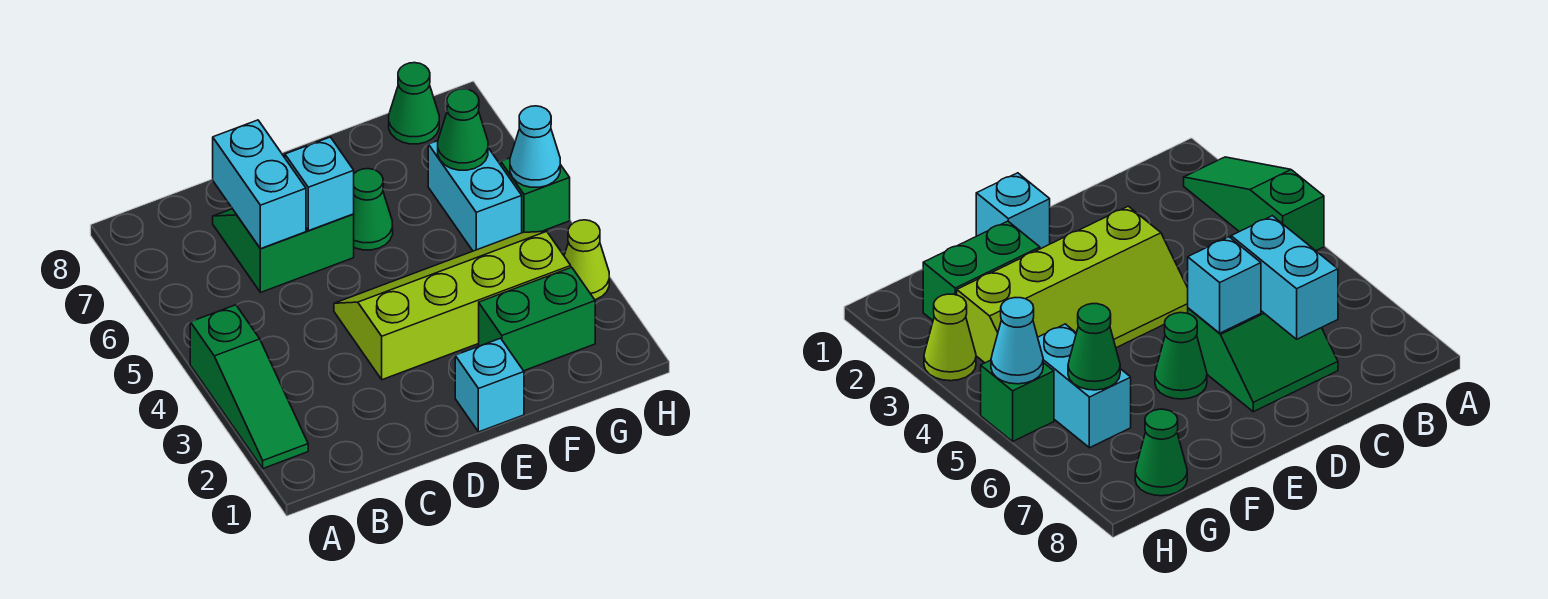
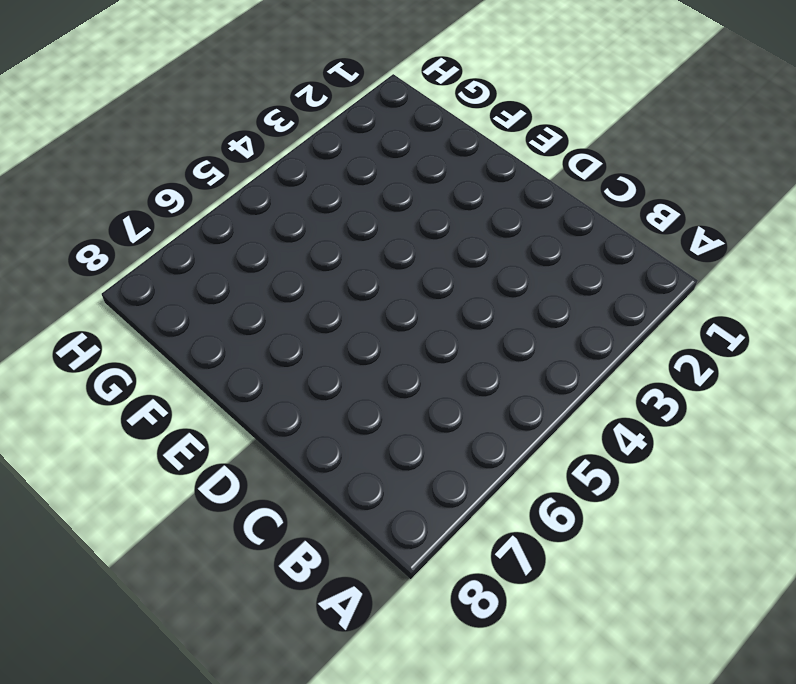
none -> green slope A2:A4 level 1 top 4
none -> green slope C6:D7 level 1 top 6
none -> lime slope D3:G4 level 1 top 3

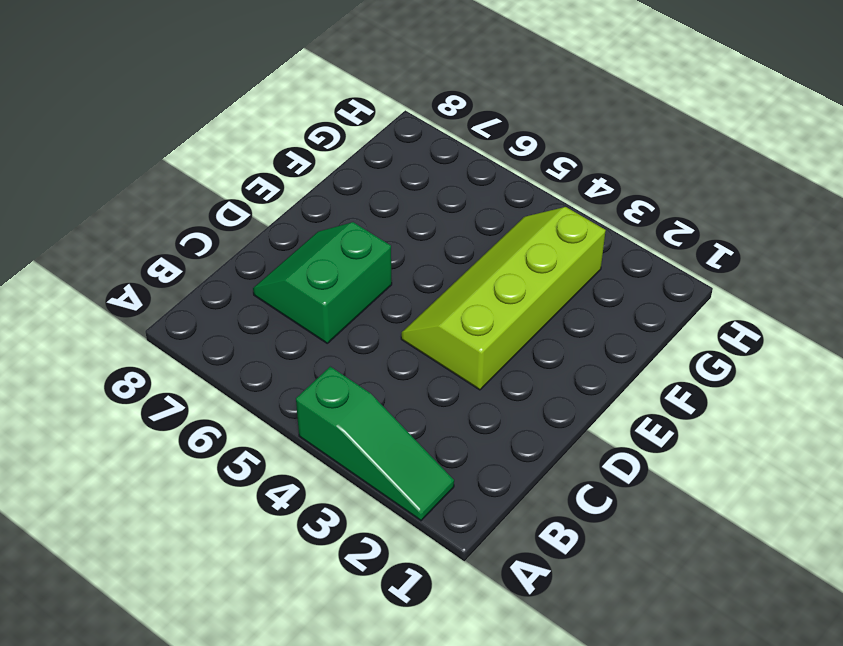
none -> cyan brick E1 level 1
none -> green cone E6 level 1
none -> green brick F2:G2 level 1

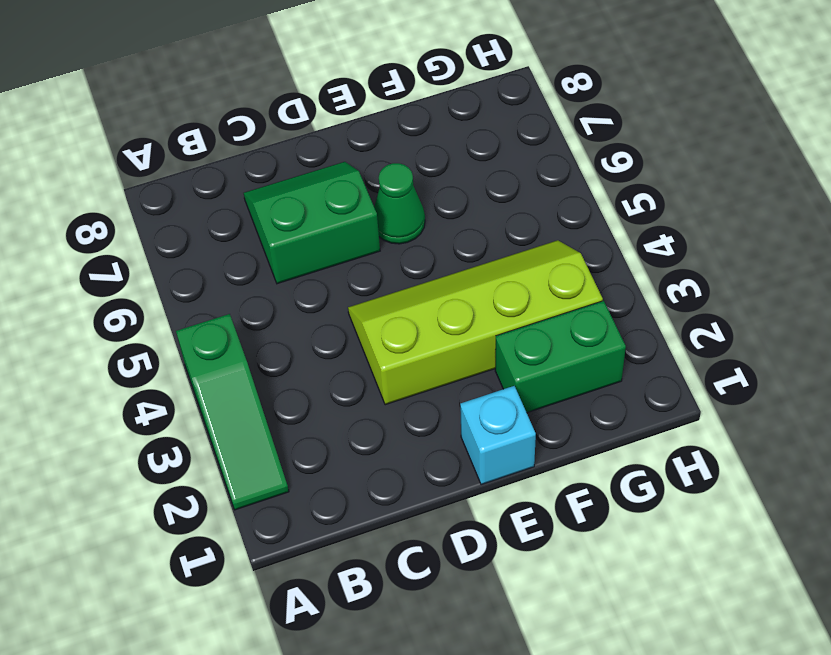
none -> cyan brick G5:G6 level 1
none -> green cone G8 level 1
none -> lime cone H3 level 1

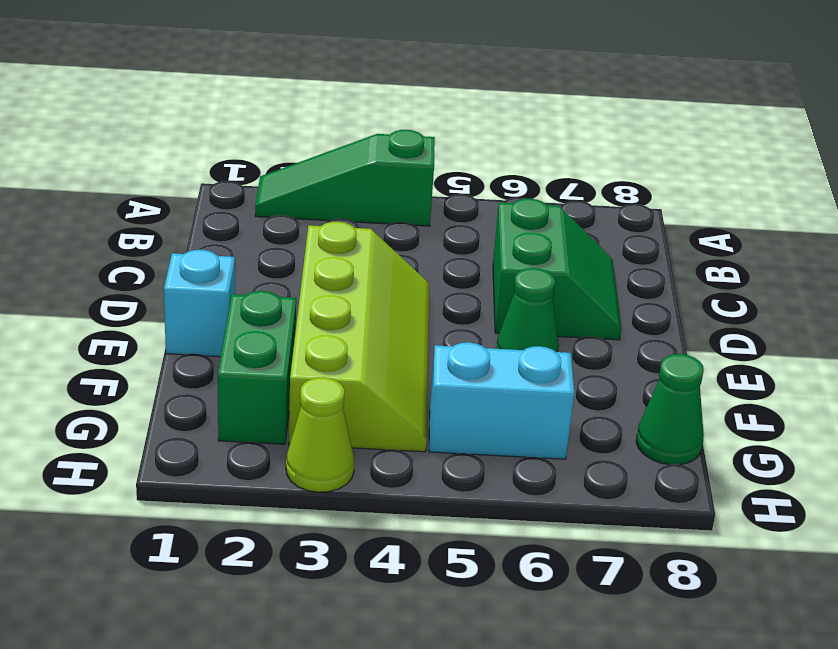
none -> green brick H5 level 1
none -> cyan brick C6:C7 level 2
none -> cyan brick D6 level 2

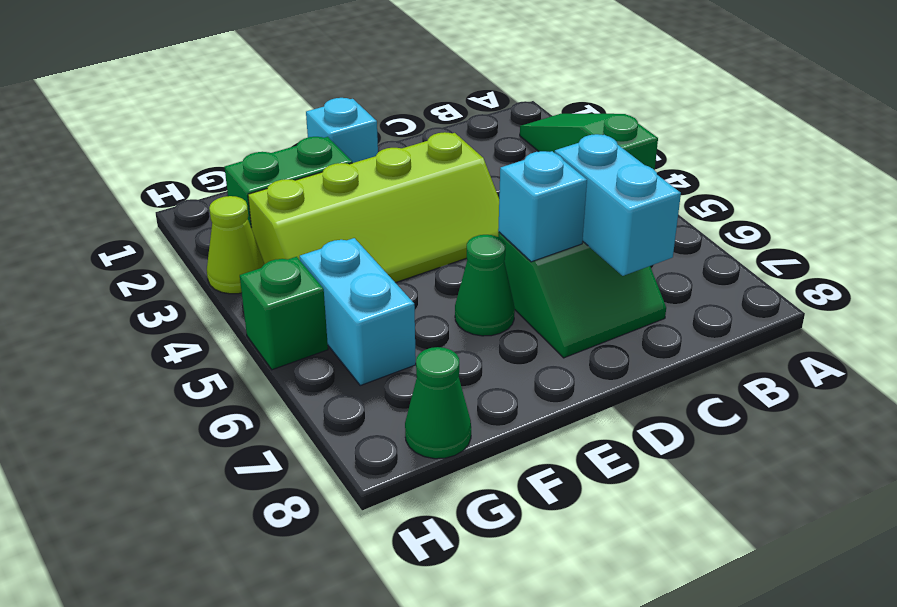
none -> green cone G6 level 2
none -> cyan cone H5 level 2

